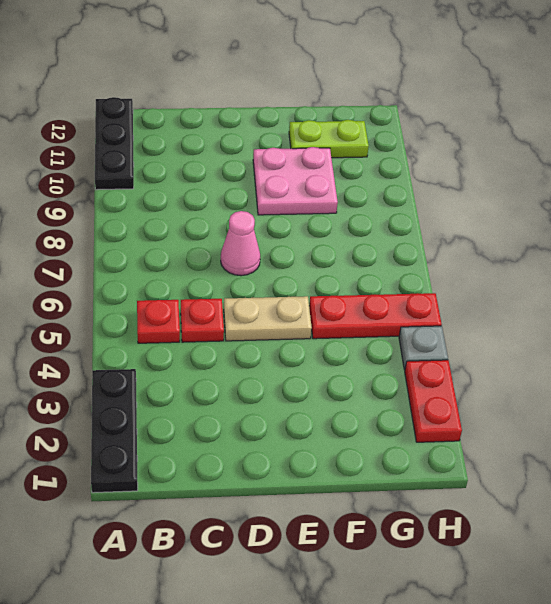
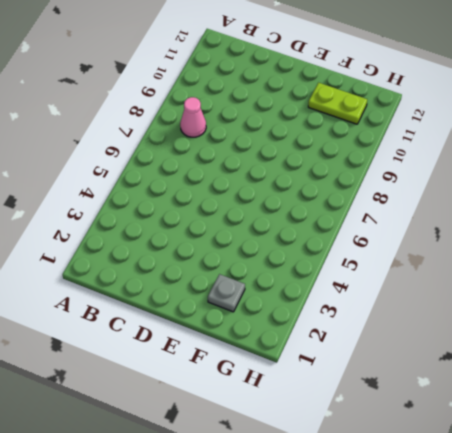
pink cone B8 level 1 -> pink cone D7 level 1
grey plate F2 level 1 -> grey plate H4 level 1
none -> black plate A1:A3 level 1
none -> black plate A10:A12 level 1

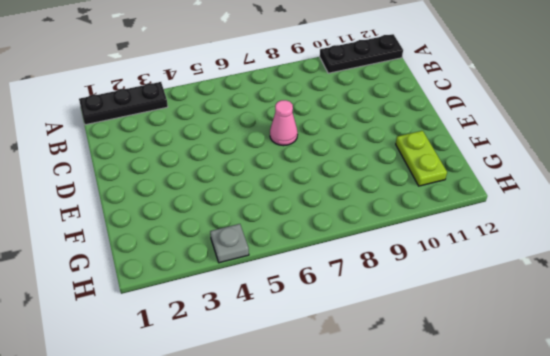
none -> red plate B5 level 1
none -> red plate C5 level 1

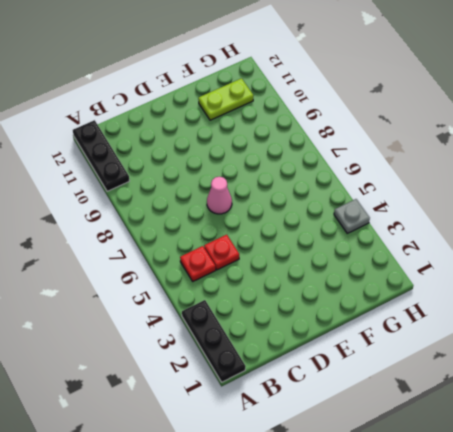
none -> tan plate D5:E5 level 1
none -> pink plate E9:F10 level 1

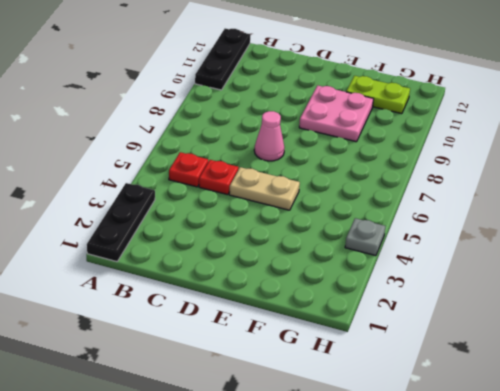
none -> red plate F5:H5 level 1
none -> red plate H2:H3 level 1

